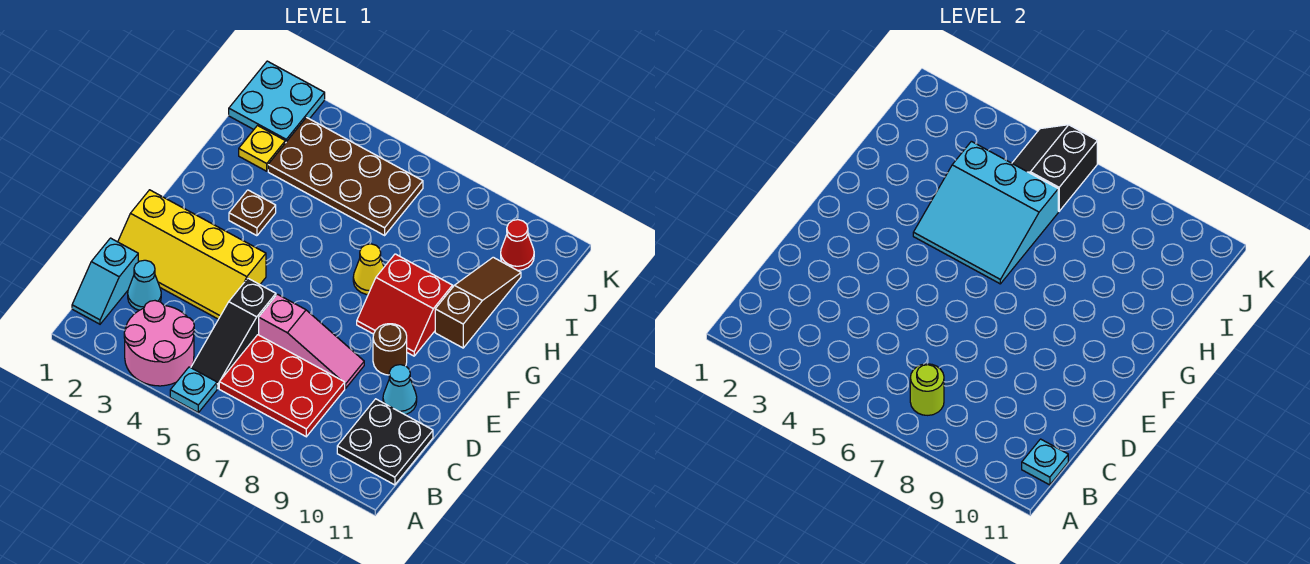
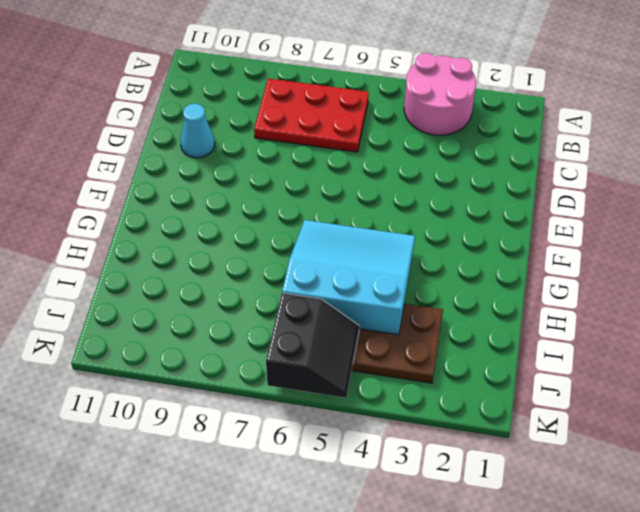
none -> cyan plate A5 level 1
none -> cyan slope B1:C1 level 1 top C
none -> black slope B5:D5 level 1 top D

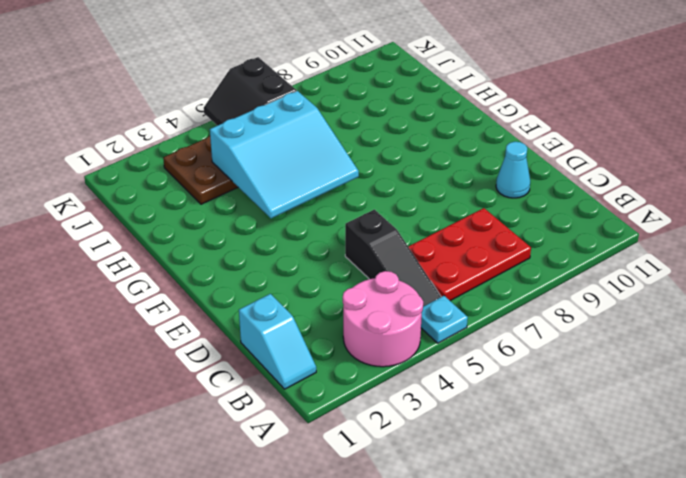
none -> black plate B10:C11 level 1
none -> cyan cone C2 level 1
none -> yellow slope D1:E4 level 1 top E

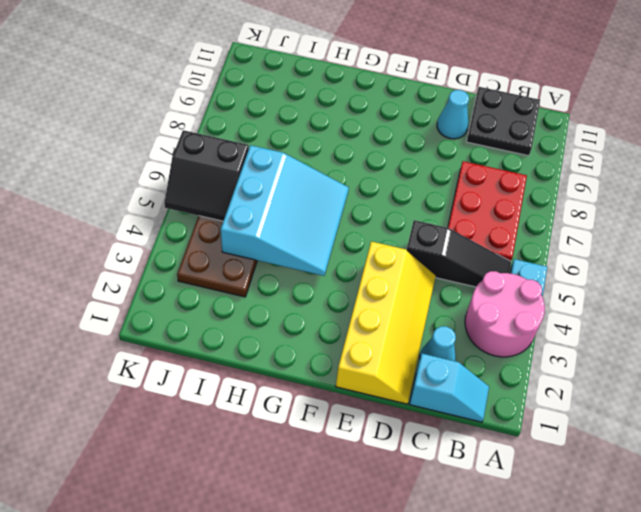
none -> pink slope D6:D8 level 1 top 6
none -> brown round brick E9 level 1
none -> red slope F8:G9 level 1 top G

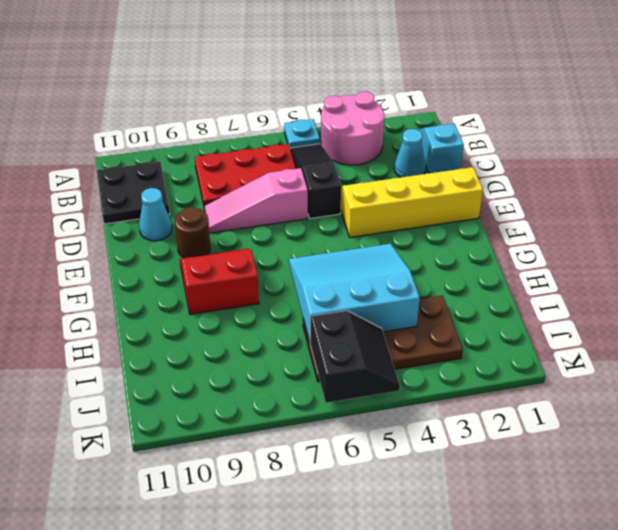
none -> brown plate G3 level 1
none -> yellow cone G7 level 1
none -> brown slope G10:I10 level 1 top G

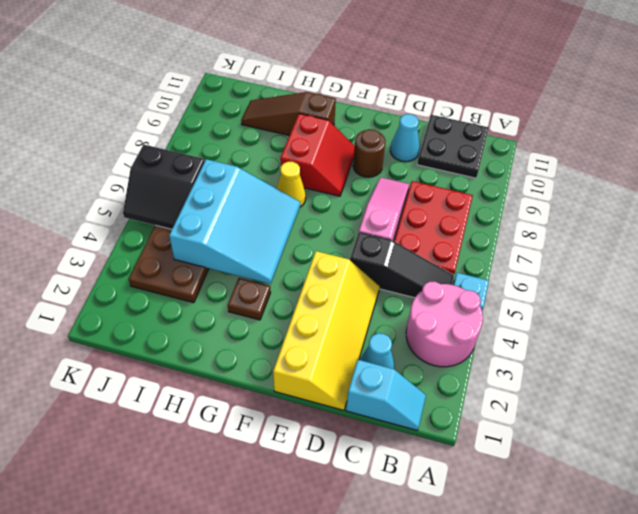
none -> yellow plate I2 level 1
none -> cyan plate J1:K2 level 1
none -> red cone J10 level 1

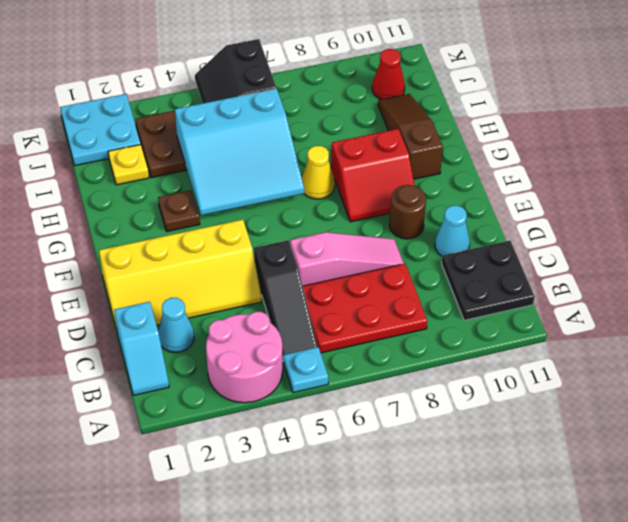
none -> lime round brick B7 level 2
none -> cyan plate B11 level 2

